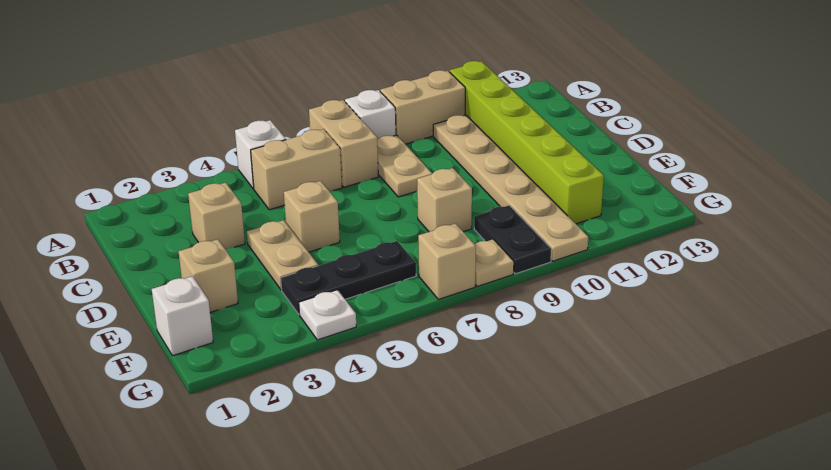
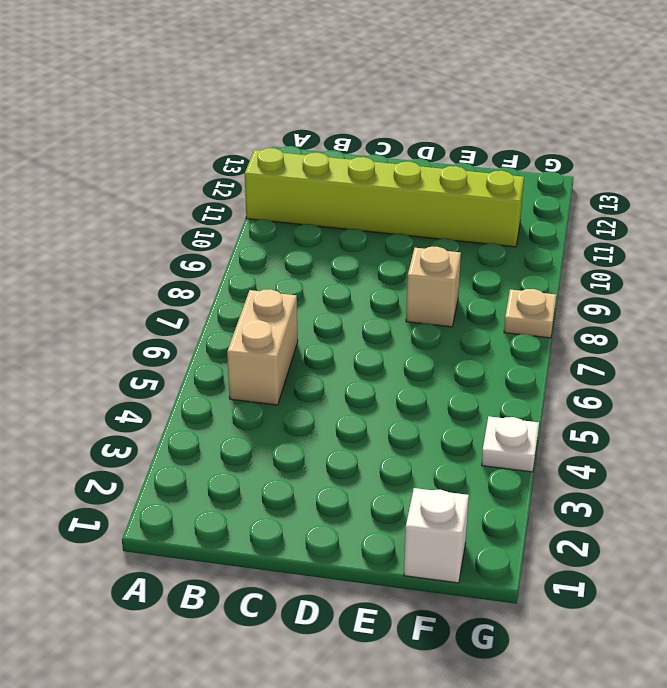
none -> white brick A5 level 1
none -> tan brick A7:B7 level 1
none -> white brick A8 level 1

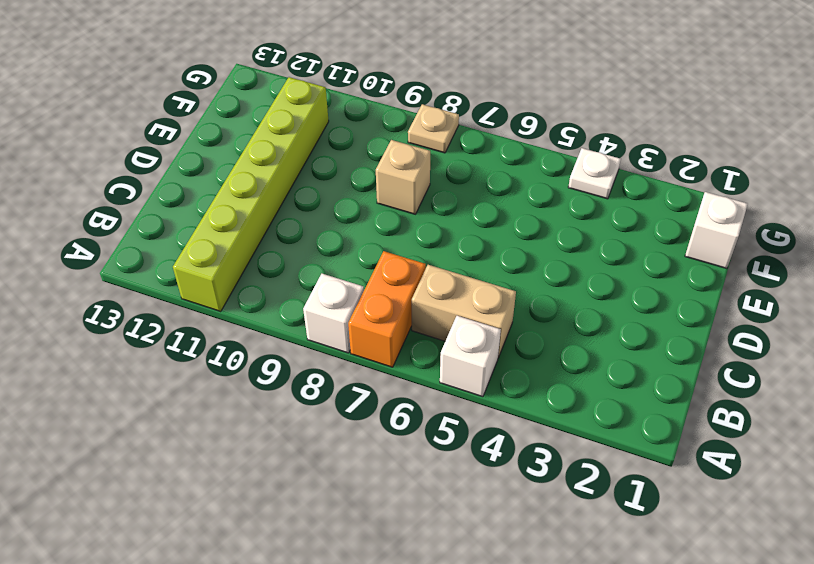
orange brick A7:B7 level 1 -> tan brick A7:B7 level 1
none -> tan brick A9:A10 level 1
none -> tan plate B8:C8 level 1
none -> tan plate B10:G10 level 1

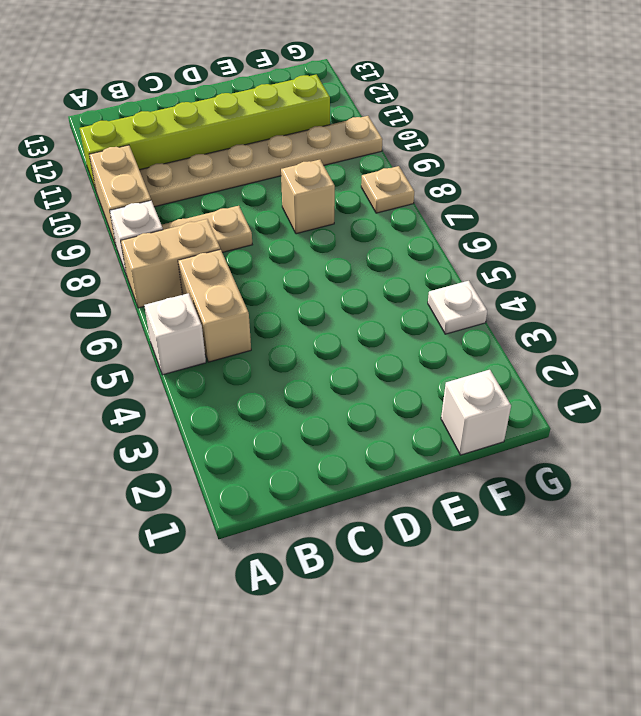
none -> tan brick C3 level 1
none -> tan plate D4:E4 level 1
none -> tan brick D5 level 1

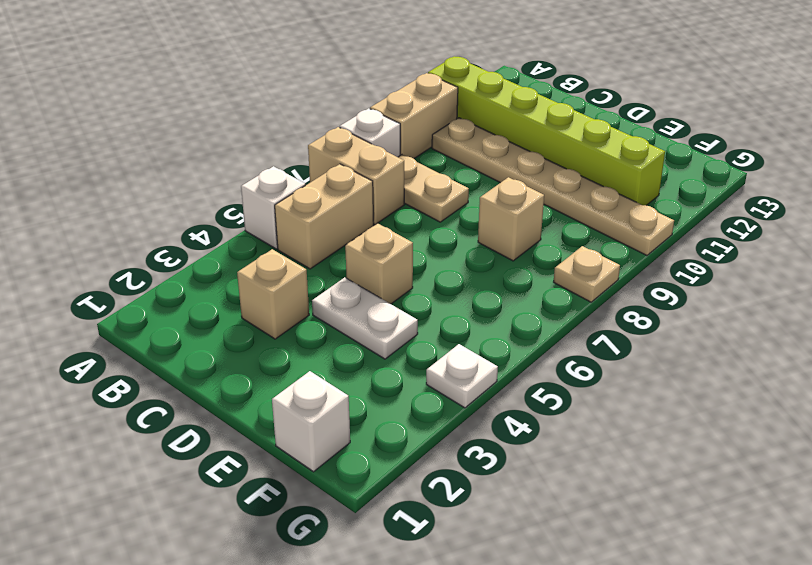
white plate D4:E4 level 1 -> tan plate D4:E4 level 1
none -> tan brick E2 level 1
none -> black plate F4:F6 level 1
none -> black plate F9:G9 level 1

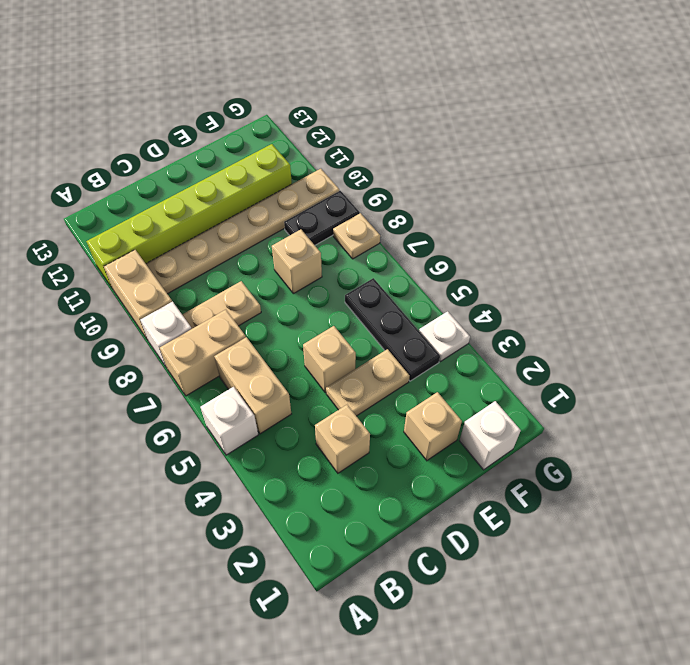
none -> tan brick G7 level 1

